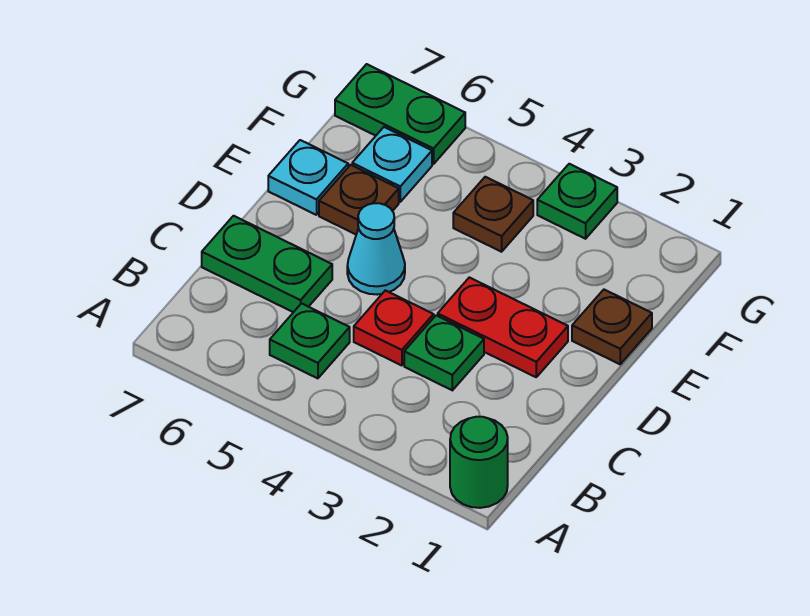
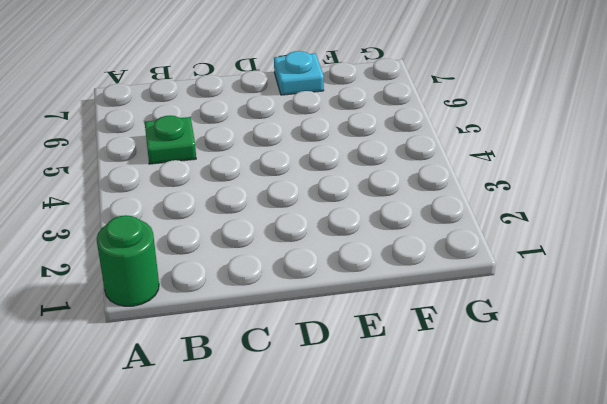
none -> green plate C3 level 1
none -> red plate C4 level 1
none -> green plate C6:C7 level 1

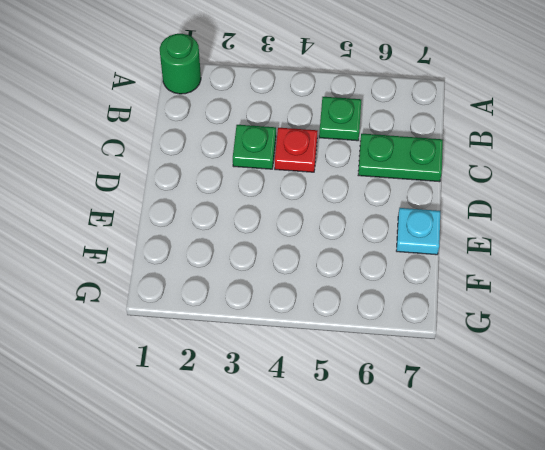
none -> red plate D2:D3 level 1
none -> cyan cone D5 level 1
none -> brown plate E1 level 1

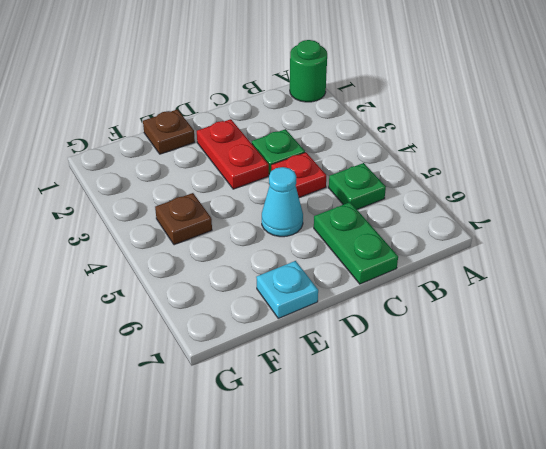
none -> brown plate E6 level 1
none -> cyan plate F6 level 1
none -> green plate G3 level 1

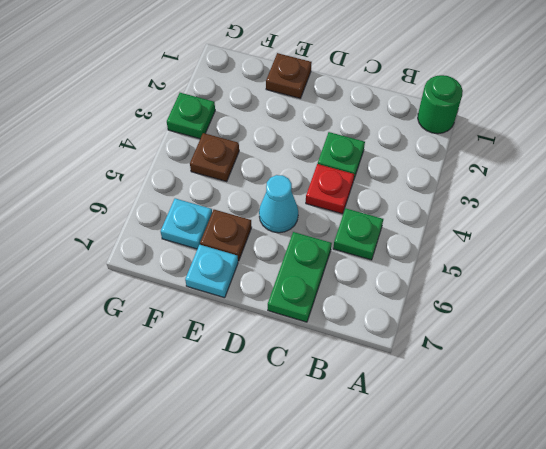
none -> red plate D2:D3 level 1
none -> green plate G6:G7 level 1

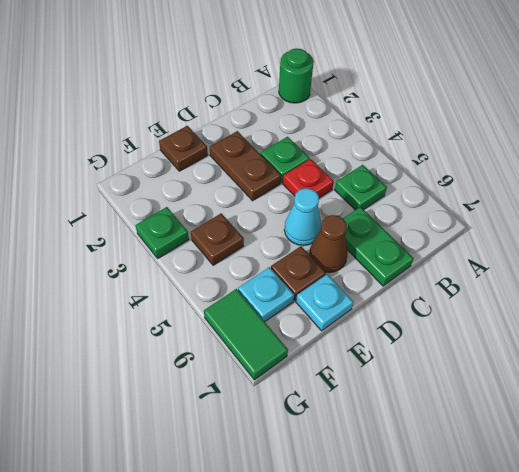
brown plate D2:D3 level 1 -> red plate D2:D3 level 1
brown cone D6 level 1 -> none
green tile G6:G7 level 1 -> green plate G6:G7 level 1

